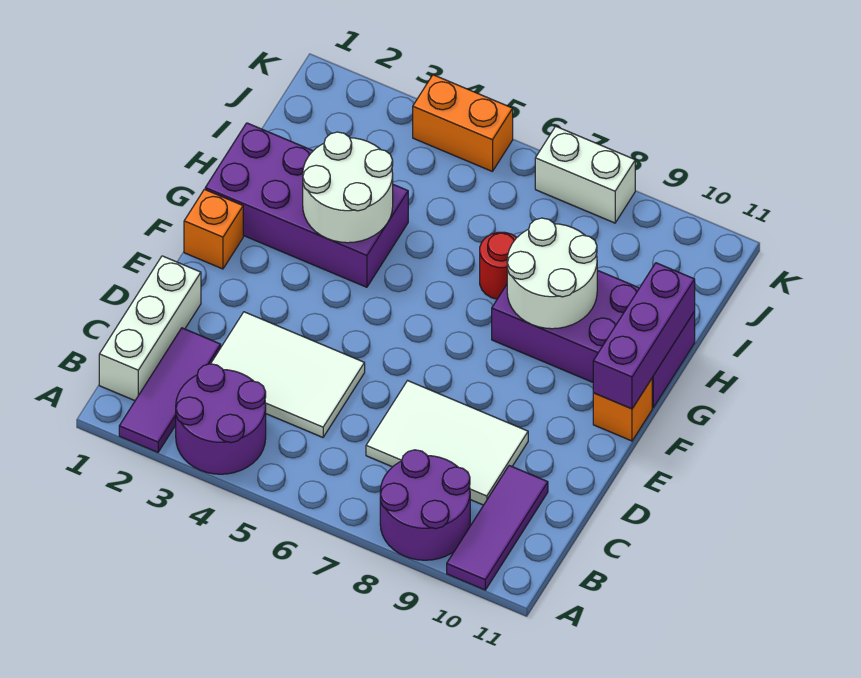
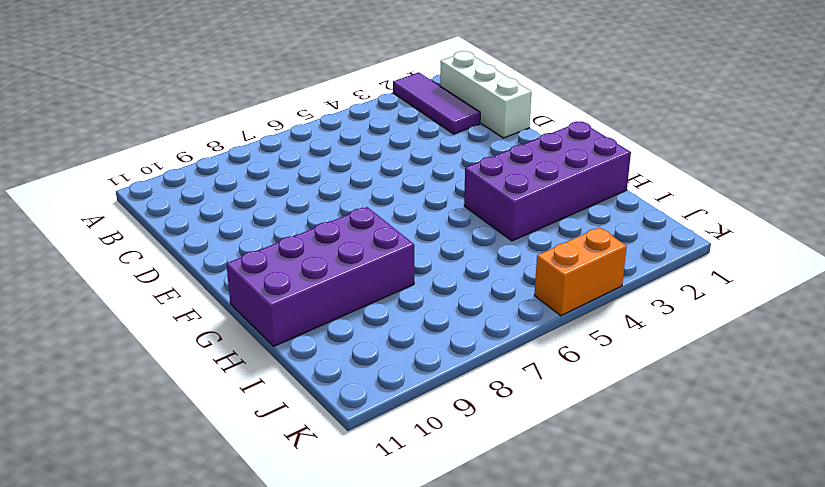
none -> purple round brick A3:B4 level 1
none -> purple round brick A8:B9 level 1
none -> purple tile A10:C10 level 1

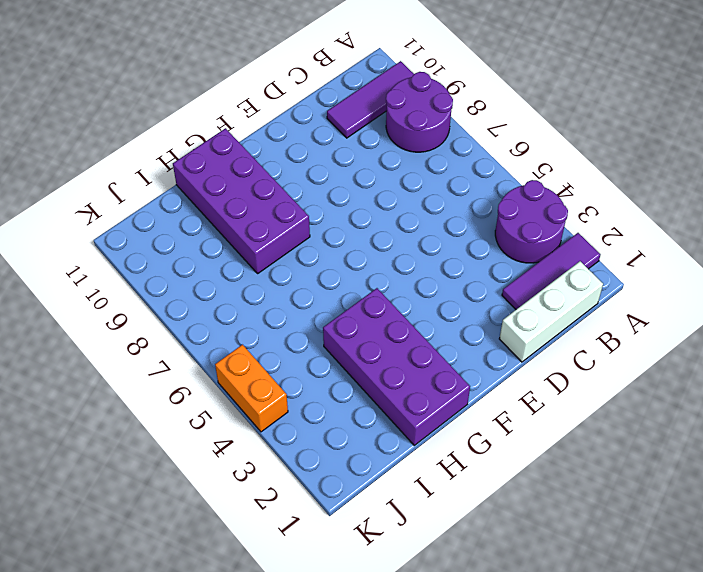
none -> white tile C3:D5 level 1
none -> white tile C7:D9 level 1
none -> orange brick F1 level 1

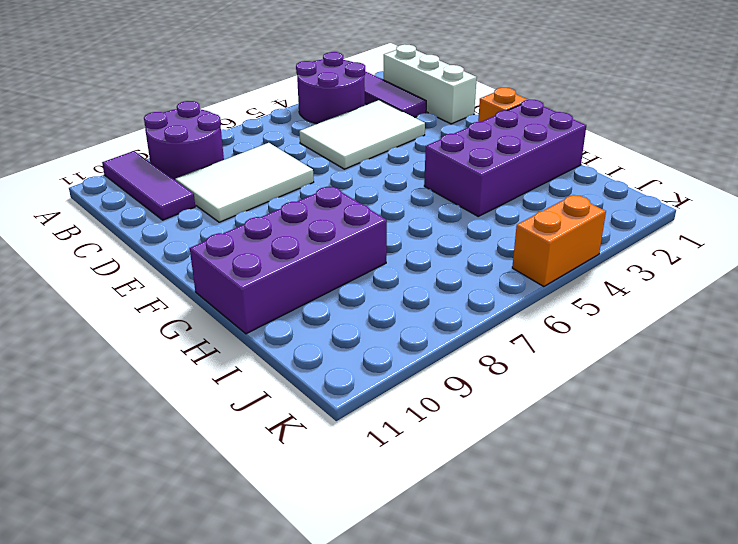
none -> orange brick F11 level 1
none -> red round brick H7 level 1
none -> white brick K7:K8 level 1

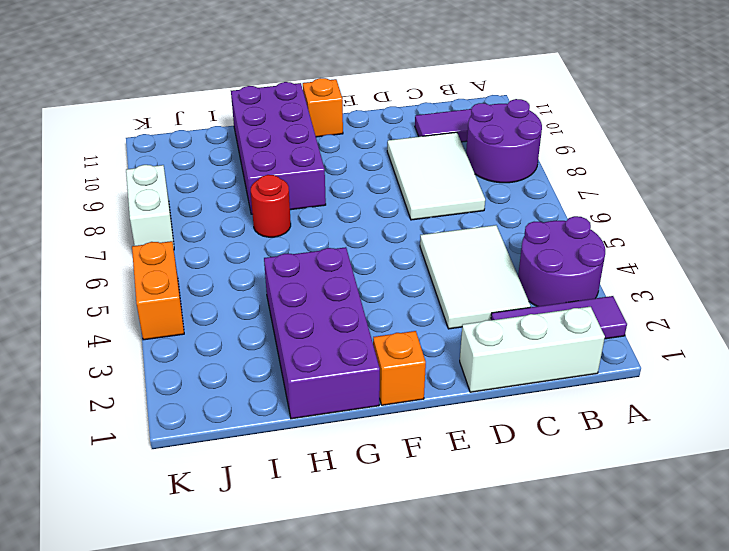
none -> purple brick F11:H11 level 2
none -> white round brick G3:H4 level 2
none -> white round brick G8:H9 level 2

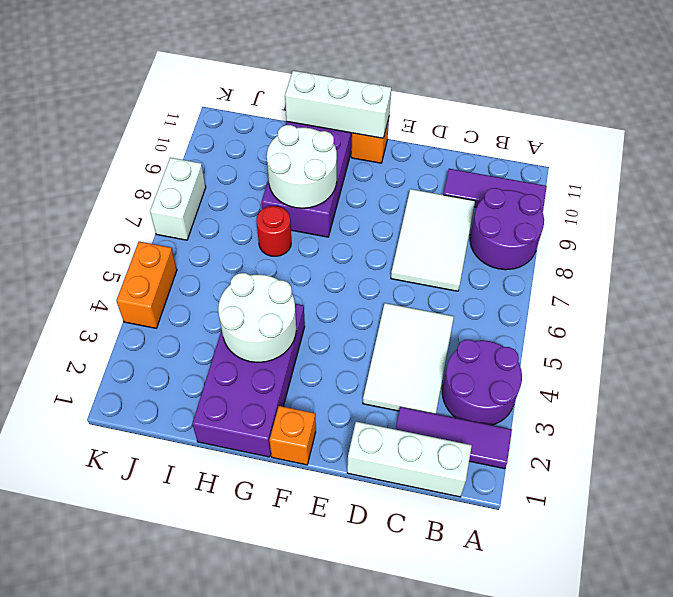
white brick F11:H11 level 2 -> purple brick F11:H11 level 2

